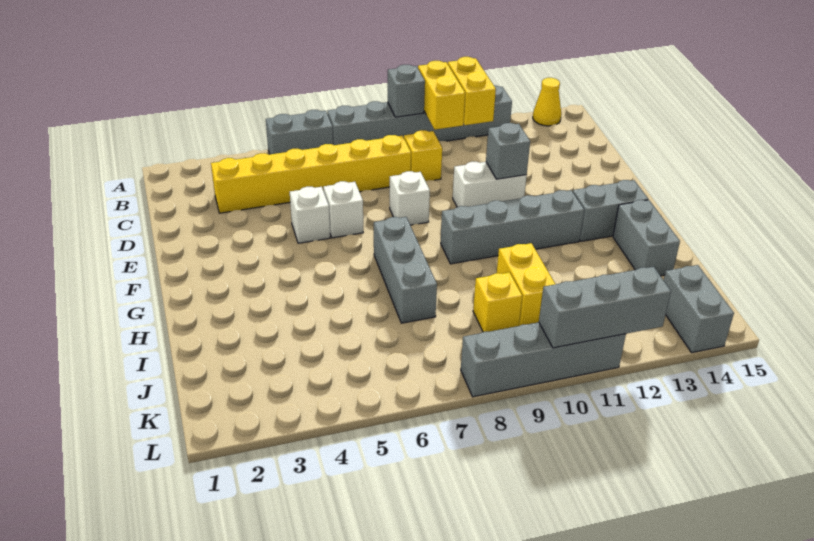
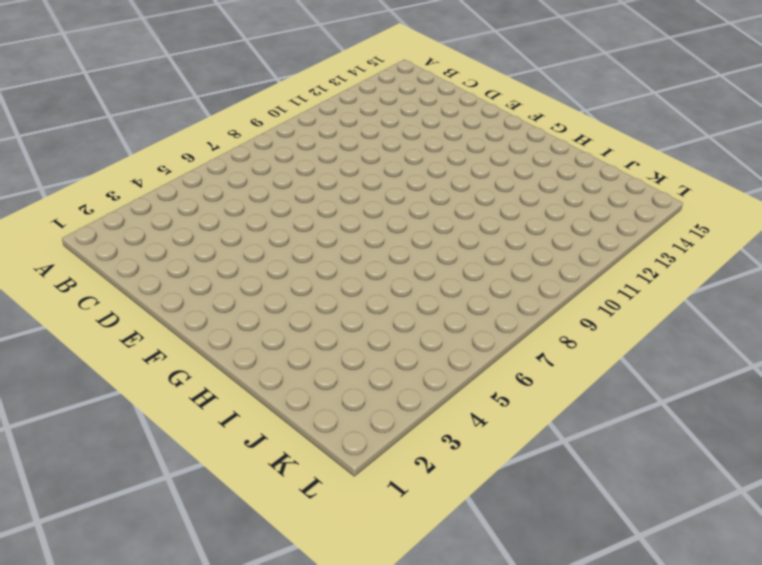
none -> grey brick A5:A6 level 1
none -> grey brick A7:A12 level 1
none -> yellow cone A14 level 1

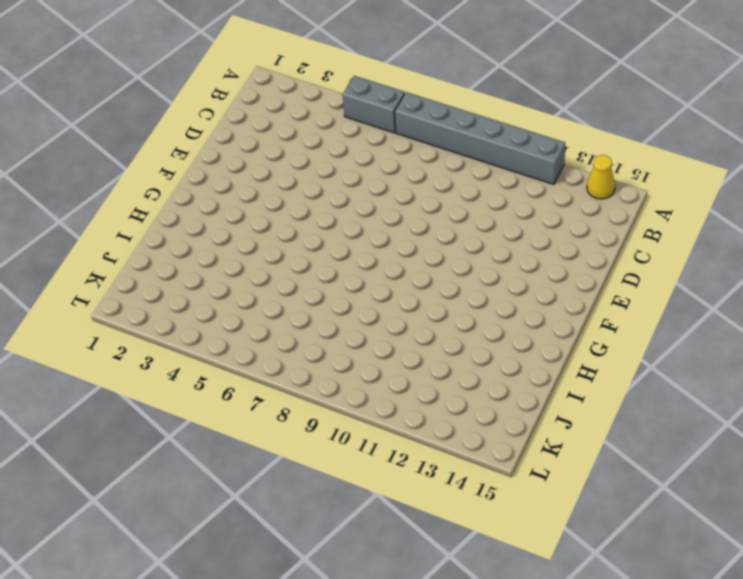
none -> yellow brick C3:C8 level 1
none -> yellow brick C9 level 1
none -> white brick E5 level 1

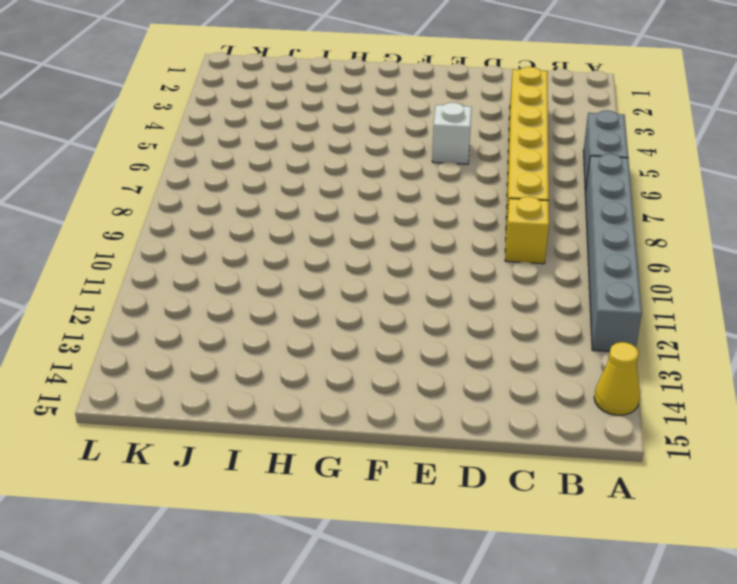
none -> white brick E6 level 1
none -> white brick E8 level 1
none -> white brick E10:E11 level 1

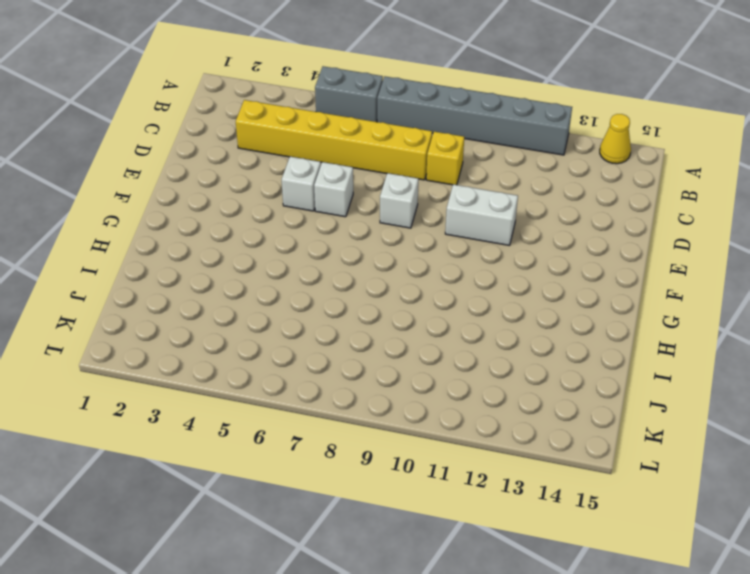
none -> grey brick G7:I7 level 1
none -> grey brick G9:G12 level 1
none -> grey brick G13:G14 level 1

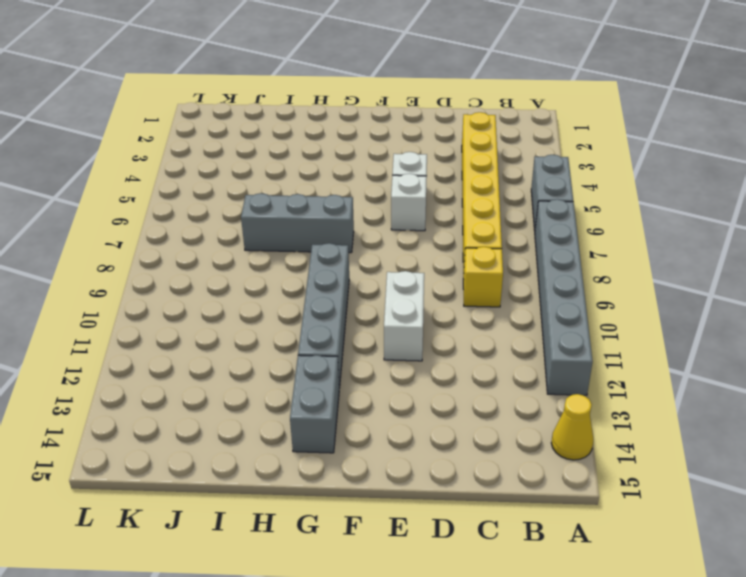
none -> white brick E8 level 1
none -> grey brick H14:I14 level 1
none -> yellow brick I10:J10 level 1

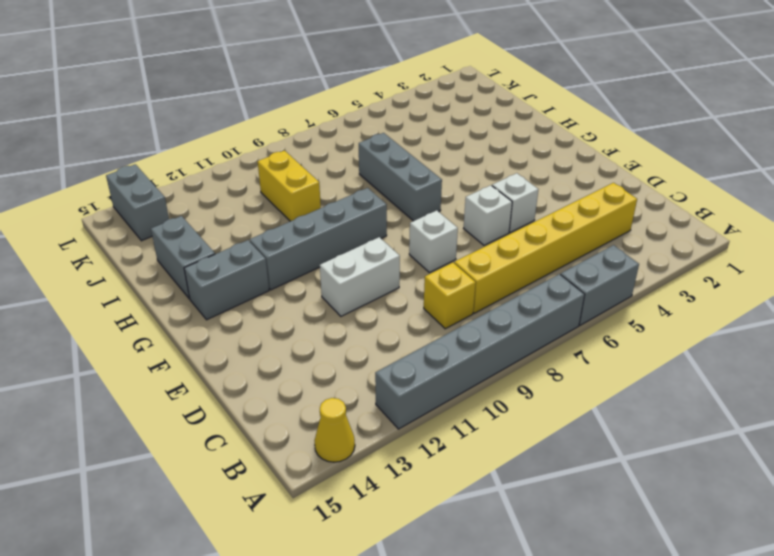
none -> yellow brick J9 level 1
none -> grey brick L8:L11 level 1
none -> grey brick A9 level 2

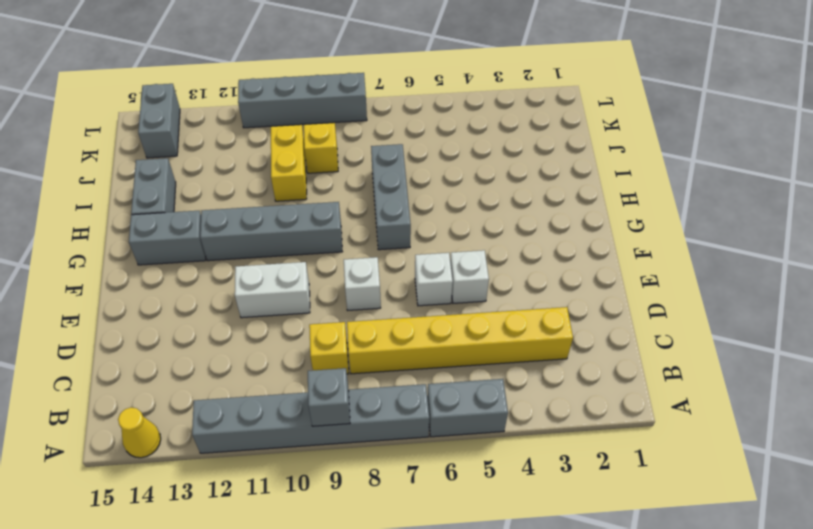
none -> yellow brick A10:B10 level 2
none -> yellow brick A11:B11 level 2
none -> grey brick E11 level 2

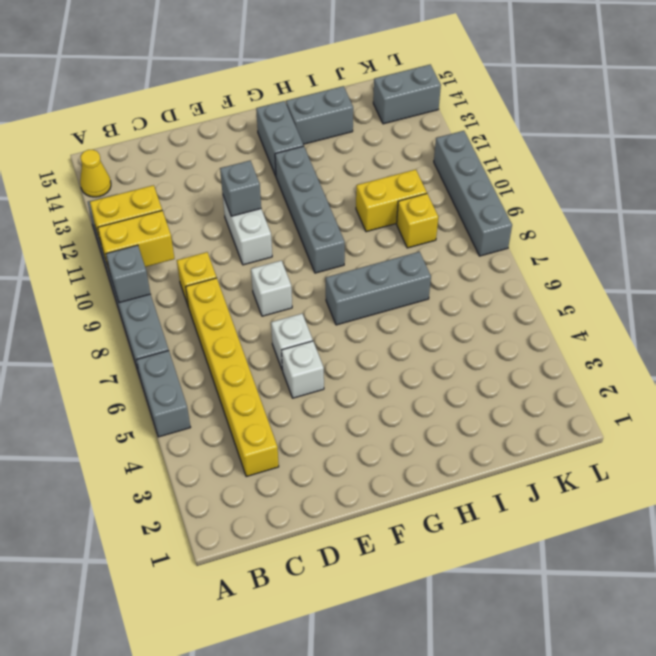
none -> grey brick L10:L12 level 2

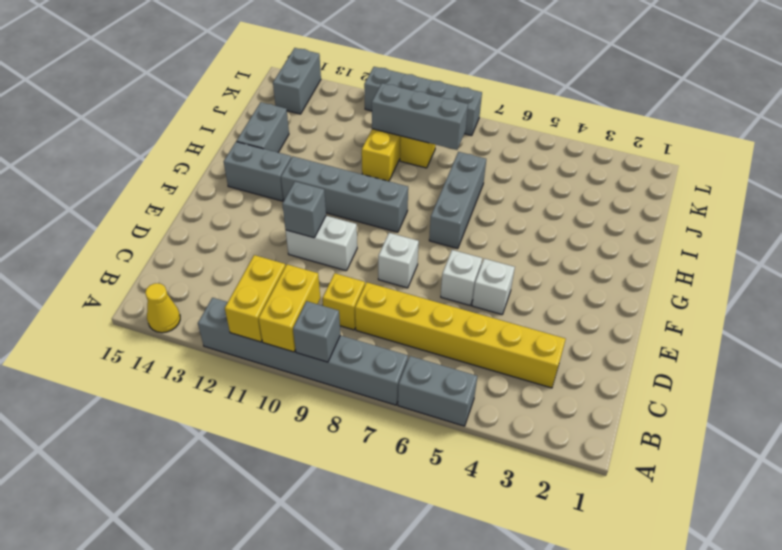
grey brick J8:J10 level 2 -> grey brick L10:L12 level 2

